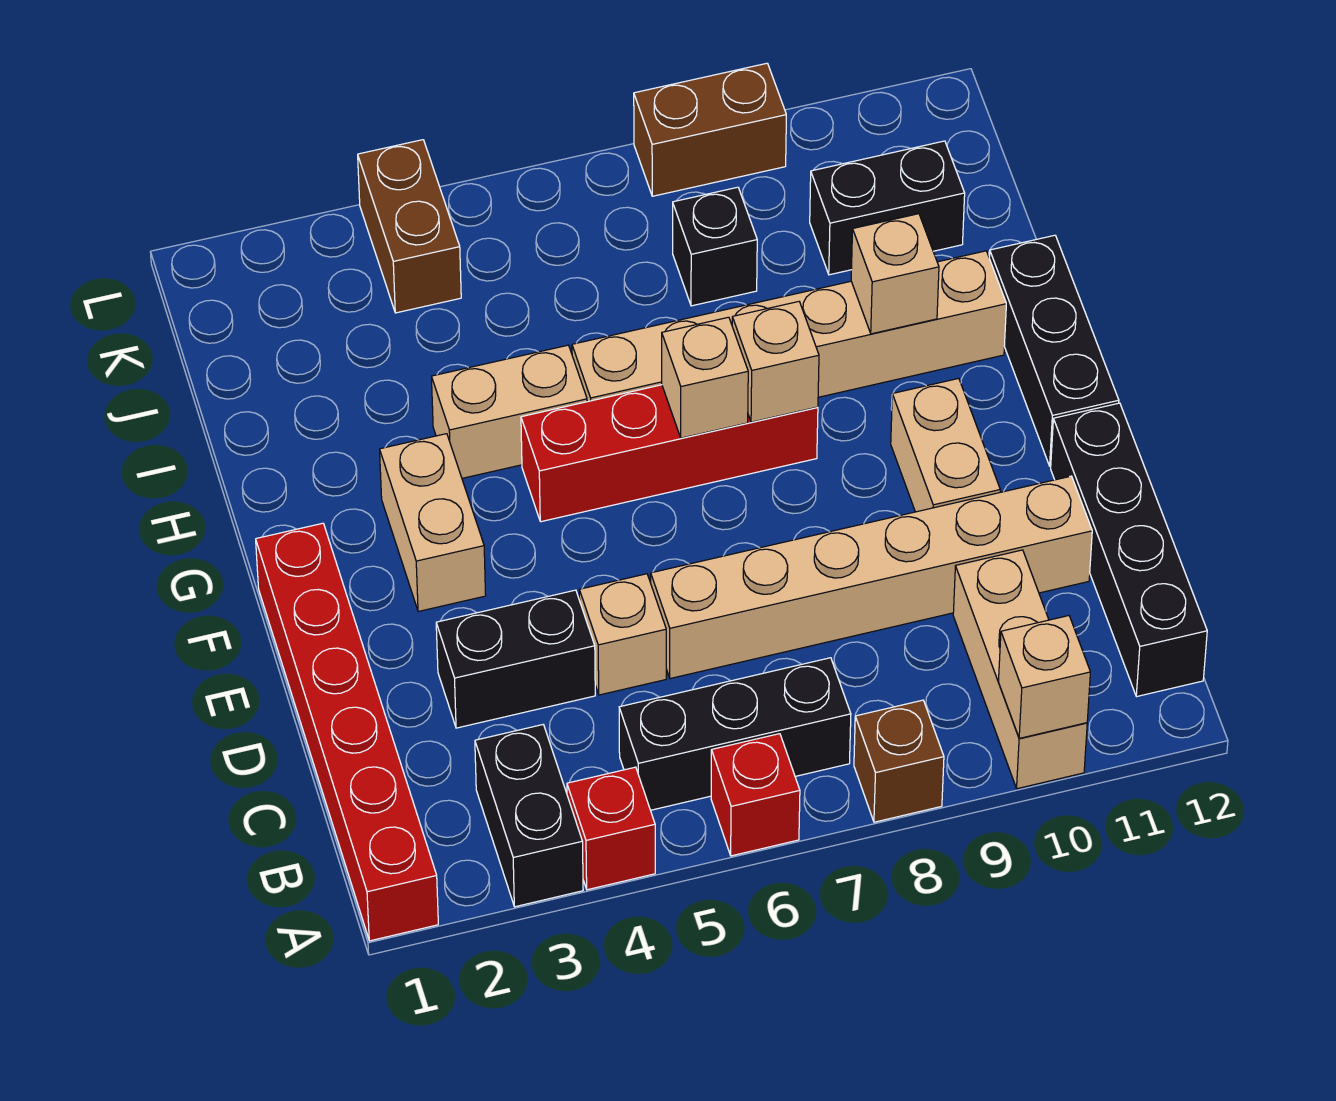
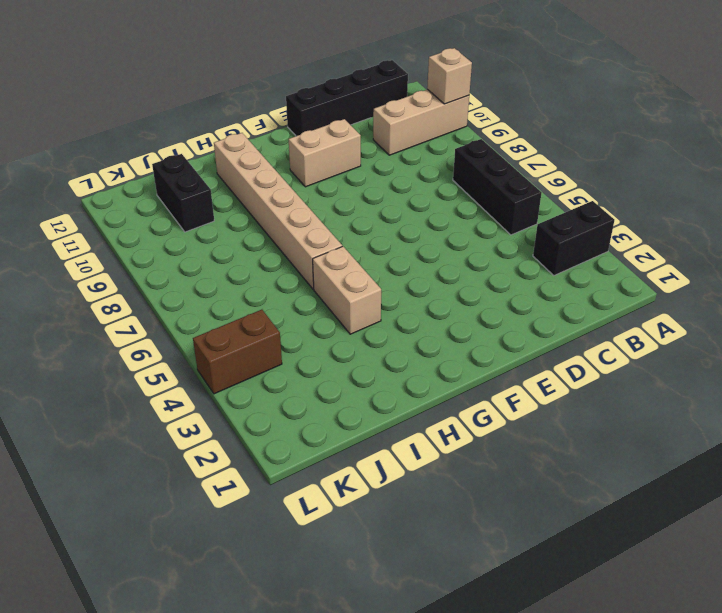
none -> red brick A1:F1 level 1
none -> red brick A4 level 1
none -> red brick A6 level 1

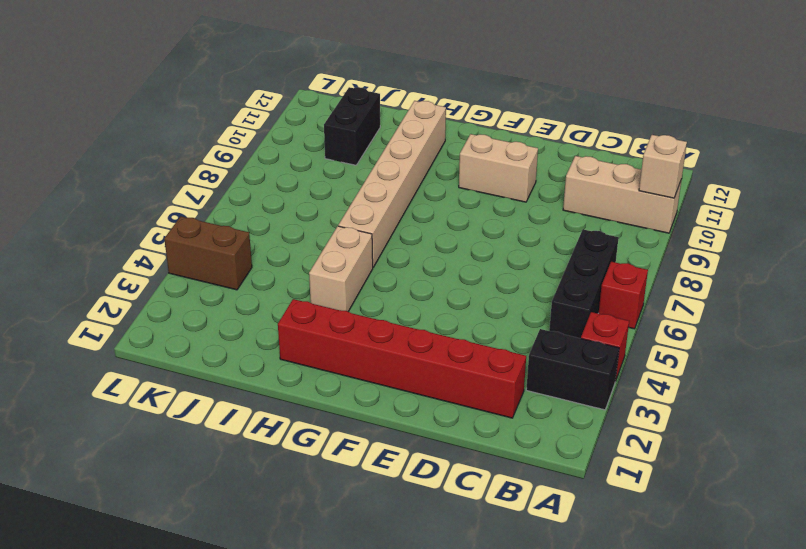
red brick C2:H2 level 1 -> red brick A1:F1 level 1
none -> brown brick A8 level 1
none -> black brick B12:E12 level 1
none -> black brick D3:D4 level 1

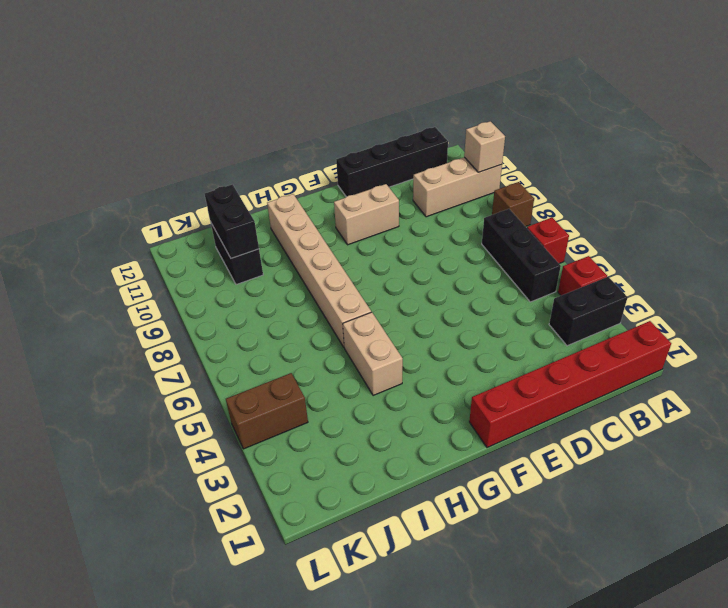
black brick J10:J11 level 2 -> black brick D3:D4 level 1
none -> tan brick D5 level 1
none -> tan brick D6:D11 level 1
none -> tan brick F3:G3 level 1

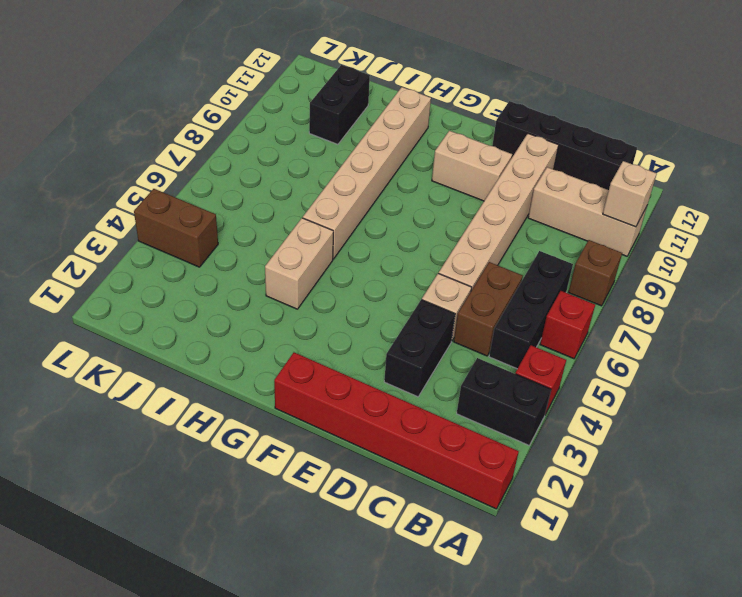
brown brick C5:C6 level 1 -> brown brick L8:L9 level 1
none -> tan brick F3:G3 level 1
none -> black brick F12:H12 level 1
none -> red brick G5:G8 level 1

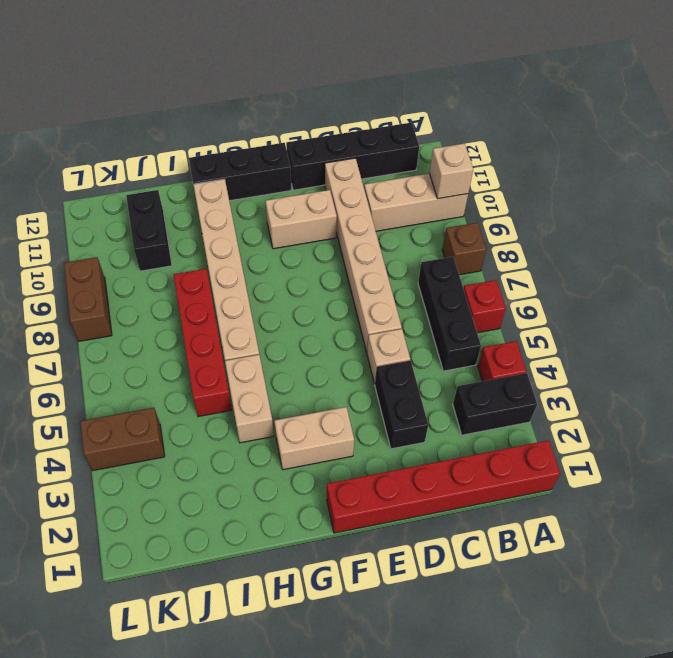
red brick I5:I8 level 1 -> red brick G5:G8 level 1
none -> black brick J8 level 1
none -> tan brick G7 level 2
none -> tan brick G8 level 2

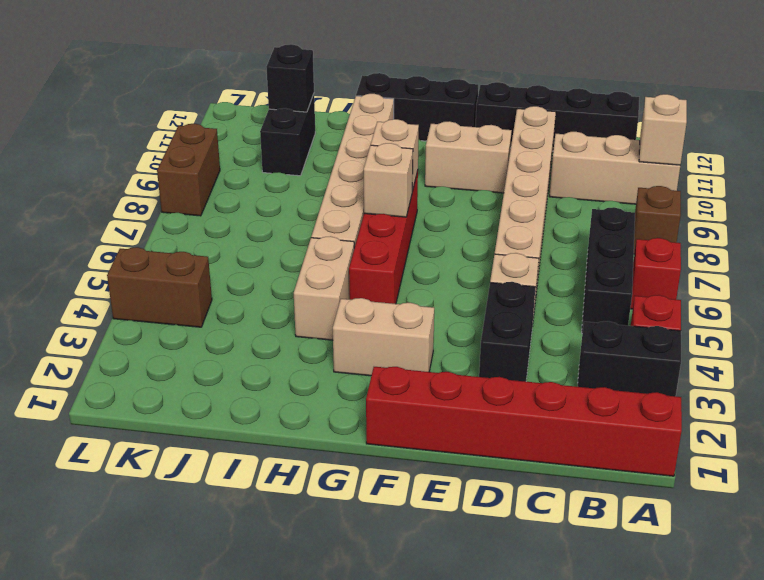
black brick J11 level 2 -> black brick J8 level 1
none -> tan brick H10 level 2

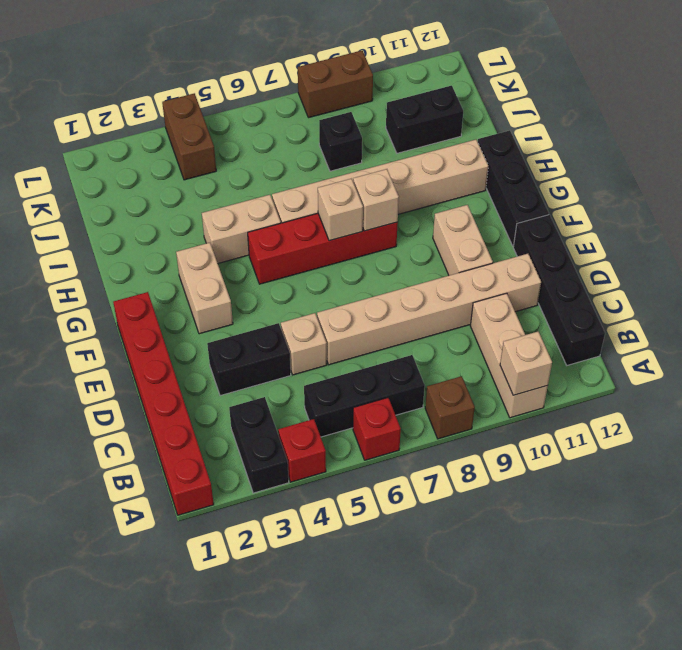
none -> tan brick H10 level 2

